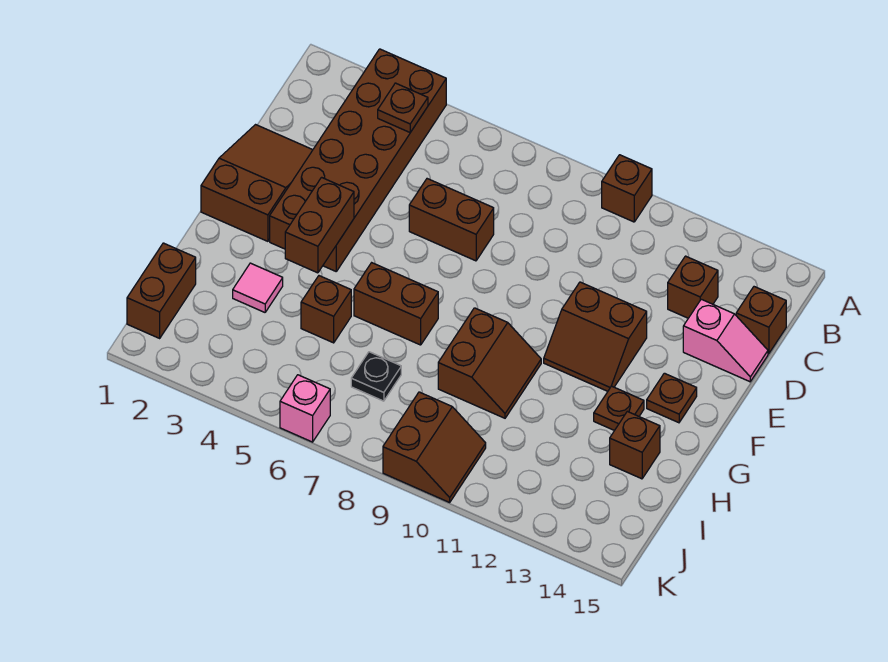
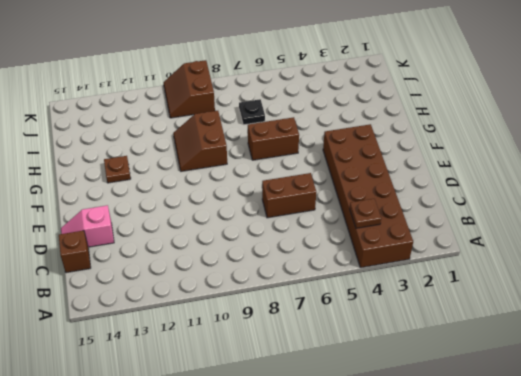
none -> brown brick A10 level 1
none -> brown brick C13 level 1
none -> brown slope D1:F2 level 1 top F

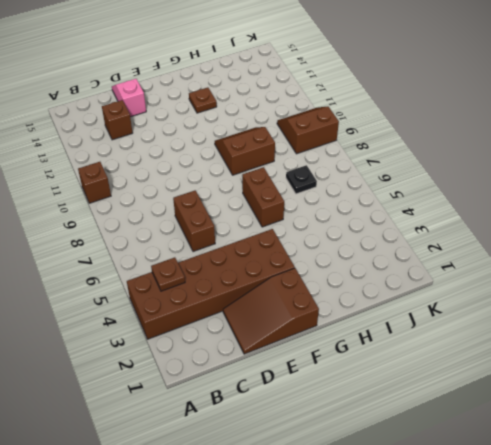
none -> brown brick C15 level 1
none -> brown slope E11:F12 level 1 top E
none -> brown plate F14 level 1

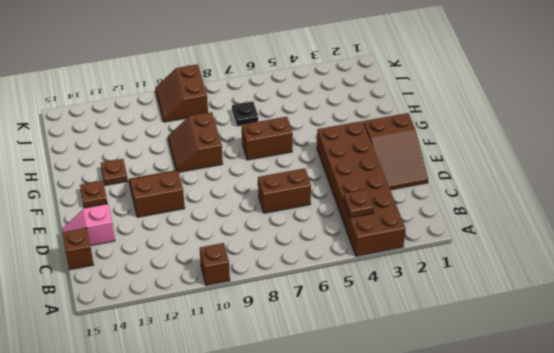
none -> brown brick C13 level 1
none -> pink tile H3 level 1
none -> brown brick H5 level 1

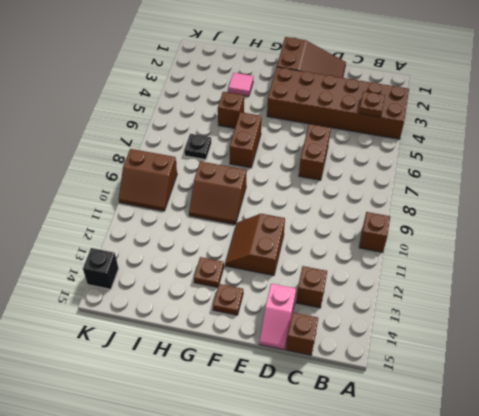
black brick K14 level 1 -> none
none -> brown brick H14 level 1
none -> brown brick I1:J1 level 1
none -> pink brick K6 level 1

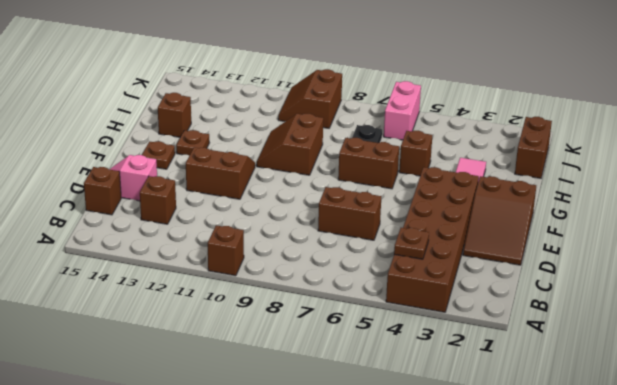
pink brick J6:K6 level 1 -> pink brick K6 level 1
none -> brown brick F4:G4 level 2

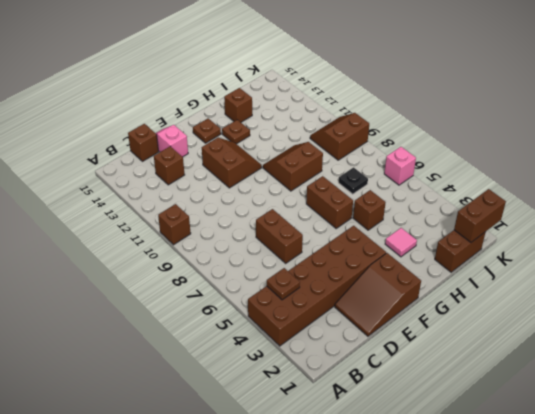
brown brick J1:K1 level 2 -> brown brick F4:G4 level 2

